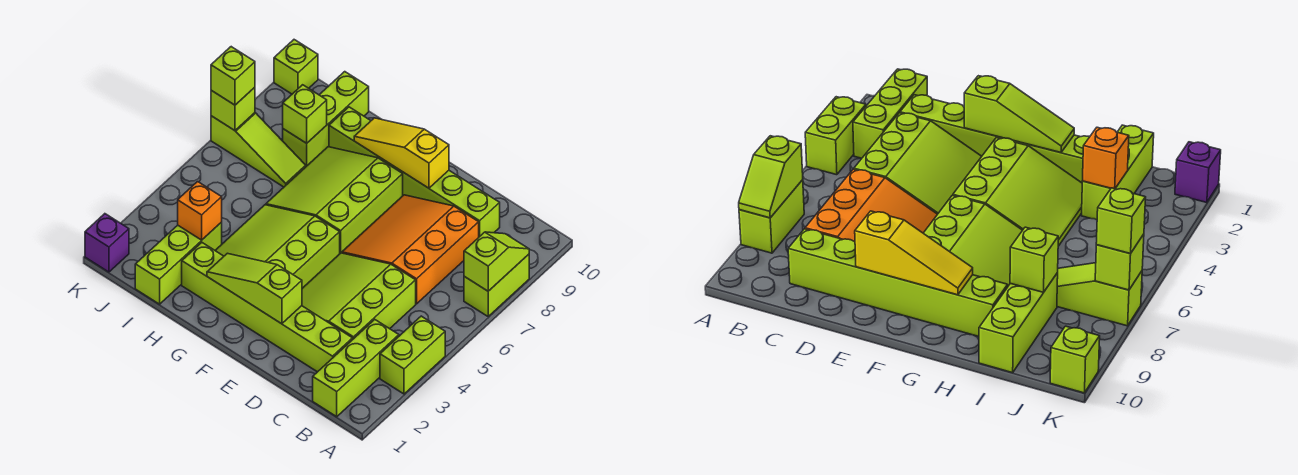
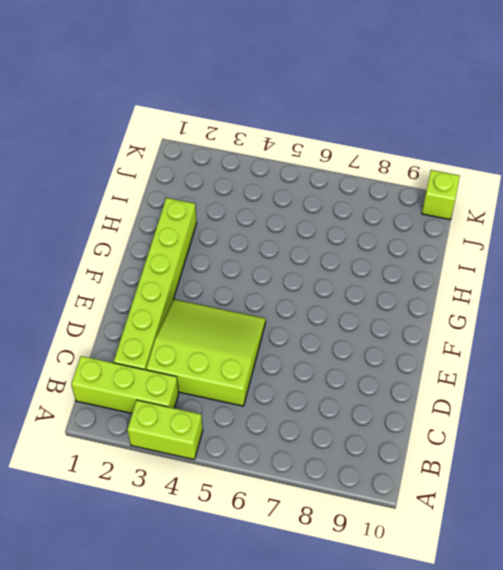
none -> lime brick A7:A8 level 1
none -> orange slope C6:E8 level 1 top C
none -> lime brick C9:H9 level 1

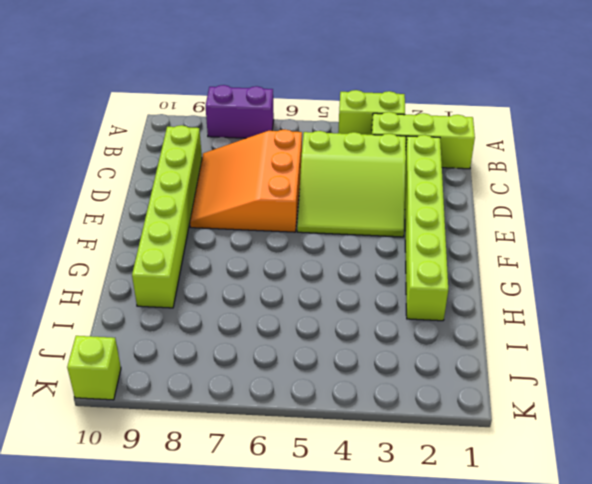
purple brick A7:A8 level 1 -> lime brick A7:A8 level 1
orange slope C6:E8 level 1 top 6 -> orange slope C6:E8 level 1 top C
none -> lime slope F3:H5 level 1 top F
none -> lime slope F6:H8 level 1 top F
none -> lime brick I1:I3 level 1

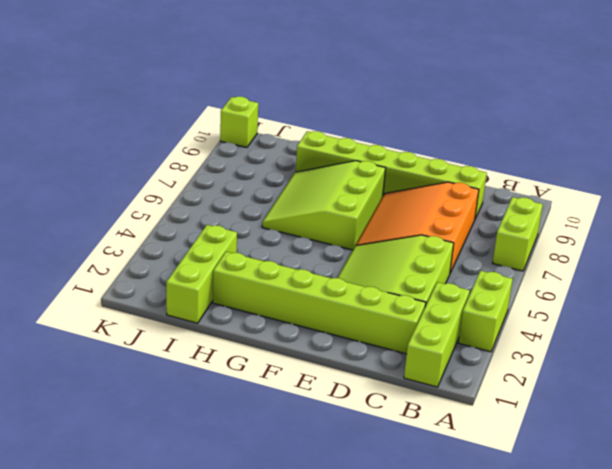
none -> lime slope F3:H5 level 1 top F
none -> lime slope I7:K7 level 1 top K
none -> lime brick I8:I10 level 1

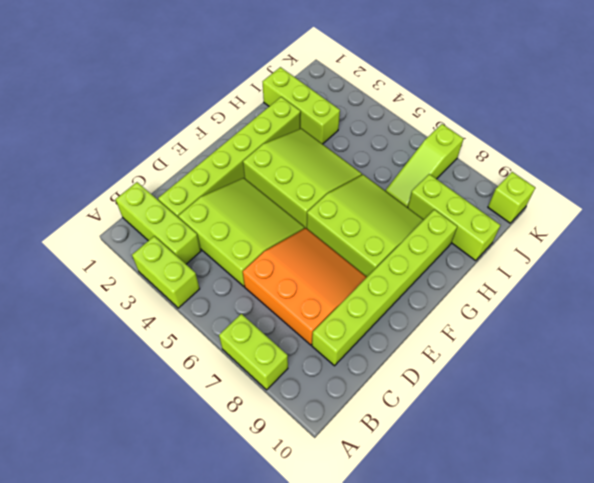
none -> purple brick K1 level 1
none -> lime slope A7:A8 level 2 top 7
none -> lime slope E2:G2 level 2 top E

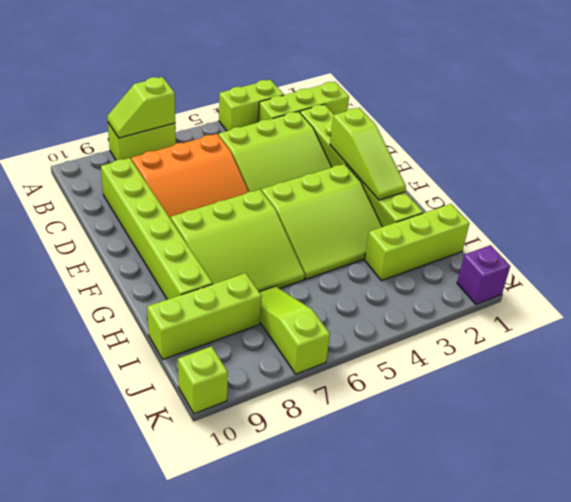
none -> yellow slope E9:G9 level 2 top E
none -> orange brick I3 level 2
none -> lime brick I8 level 2

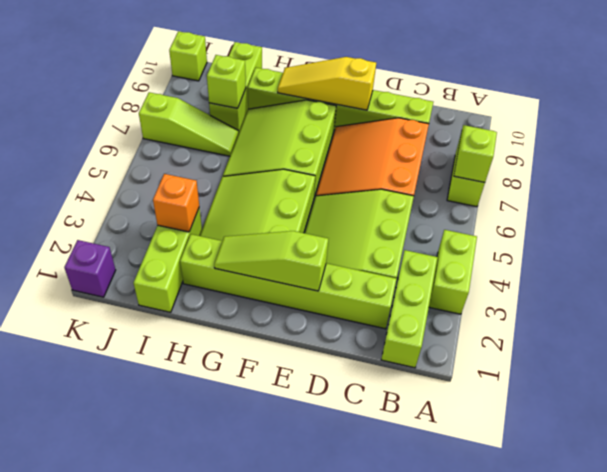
none -> lime brick K7 level 2
none -> lime brick K7 level 3

